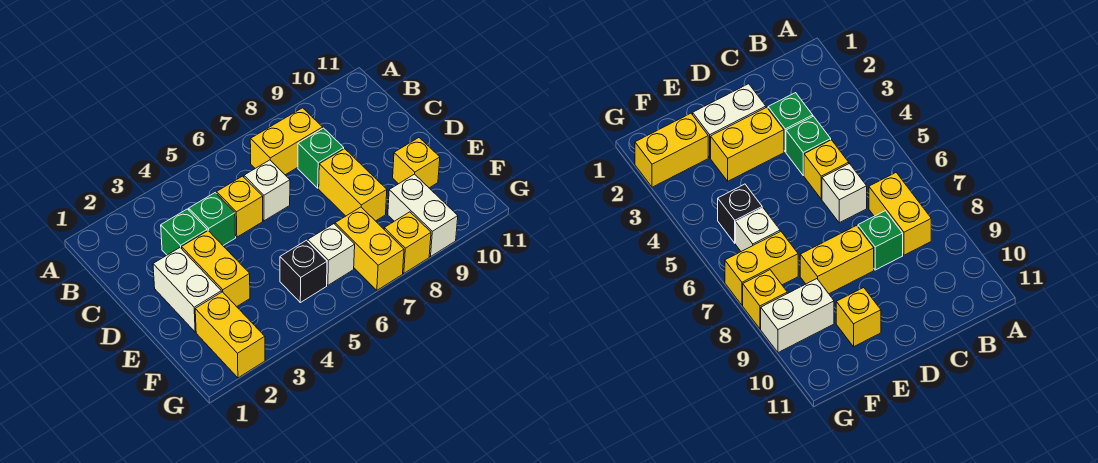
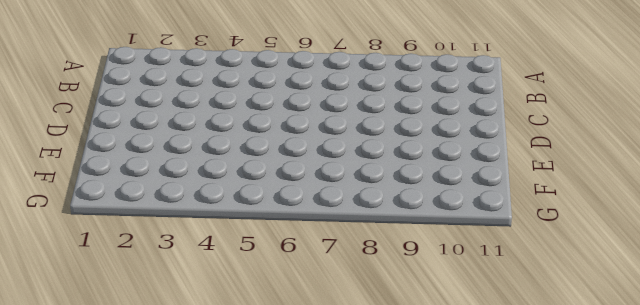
none -> yellow brick B7:B8 level 1
none -> green brick C3 level 1
none -> green brick C4 level 1

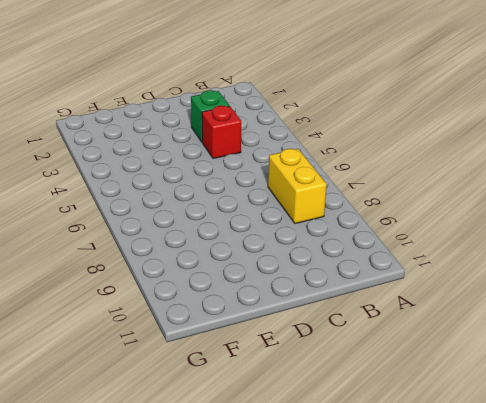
red brick C4 level 1 -> green brick C4 level 1
none -> yellow brick C5 level 1
none -> white brick C6 level 1
none -> green brick C8 level 1

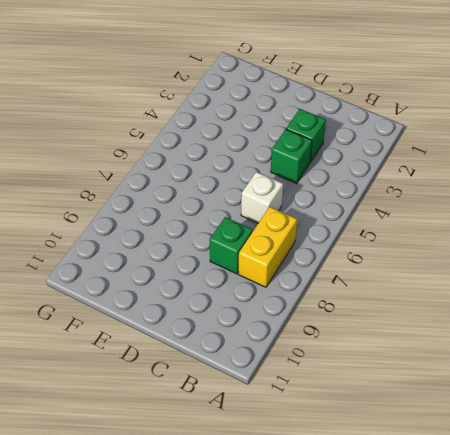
none -> yellow brick C5 level 1
none -> white brick D2:E2 level 1
none -> yellow brick D3:E3 level 1

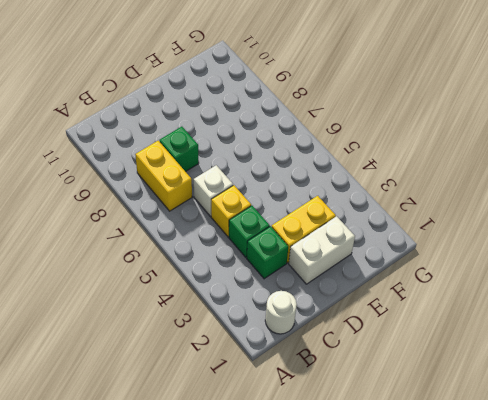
white round brick B1 level 1 -> none
none -> yellow brick D8:E8 level 1
none -> yellow brick E10 level 1
none -> yellow brick F2:G2 level 1

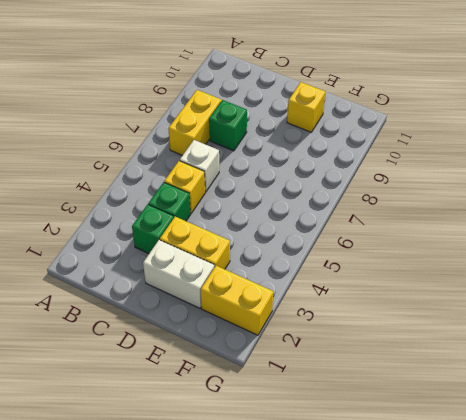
none -> yellow brick D8:E8 level 1
none -> black brick F5 level 1
none -> white brick F6 level 1

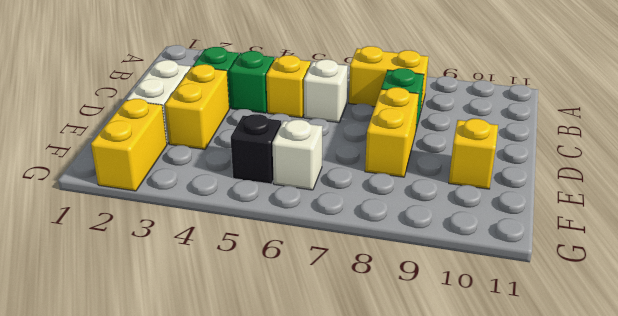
none -> yellow brick F7:G7 level 1
none -> white brick F9:G9 level 1
none -> yellow brick G8 level 1

